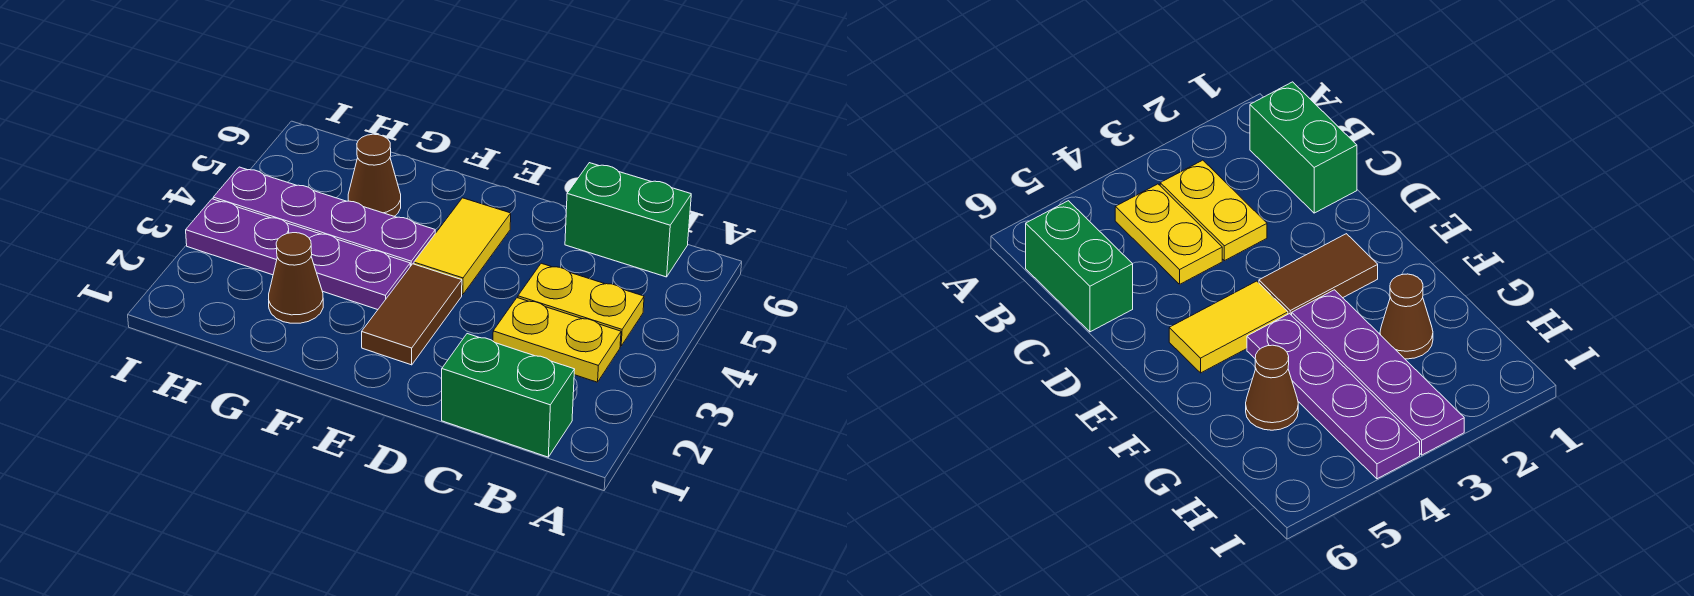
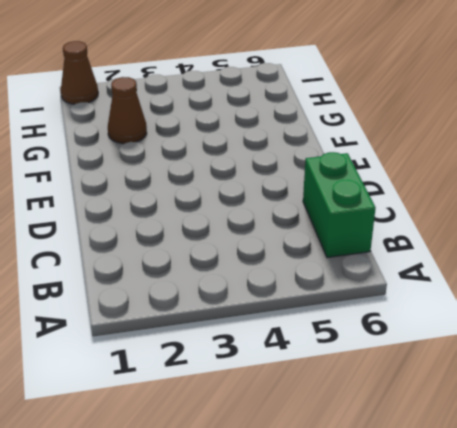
brown cone I1 level 1 -> brown cone G5 level 1
none -> green brick B1:C1 level 1
none -> yellow plate B3:C3 level 1

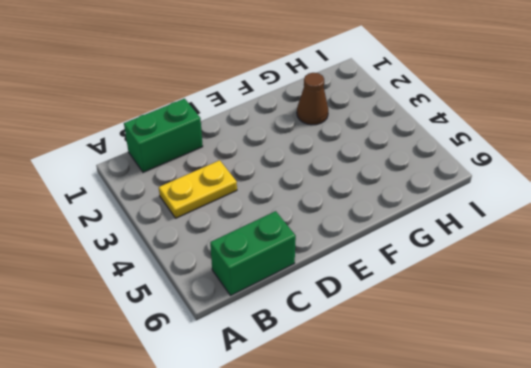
none -> yellow plate B4:C4 level 1
none -> brown tile E2:E3 level 1

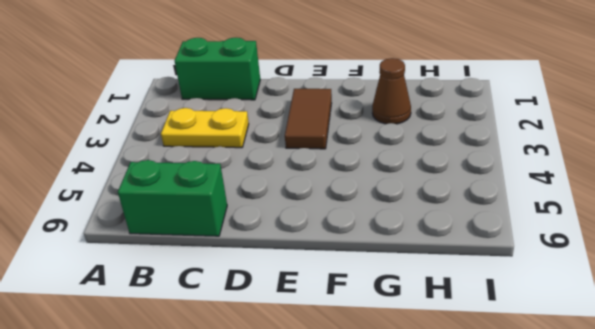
none -> yellow plate B4:C4 level 1
none -> yellow tile E4:E5 level 1

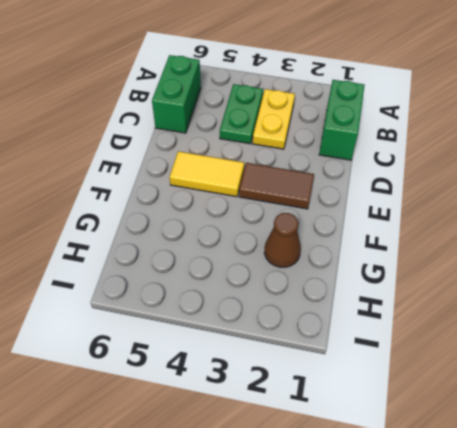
green plate B4:C4 level 1 -> yellow plate B4:C4 level 1
none -> purple plate F3:I3 level 1
none -> purple plate F4:I4 level 1

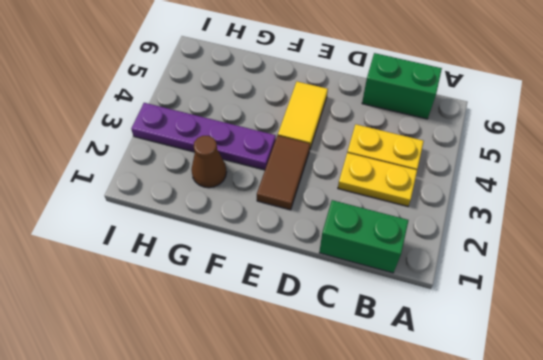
none -> purple plate F4:I4 level 1
none -> brown cone G5 level 1

